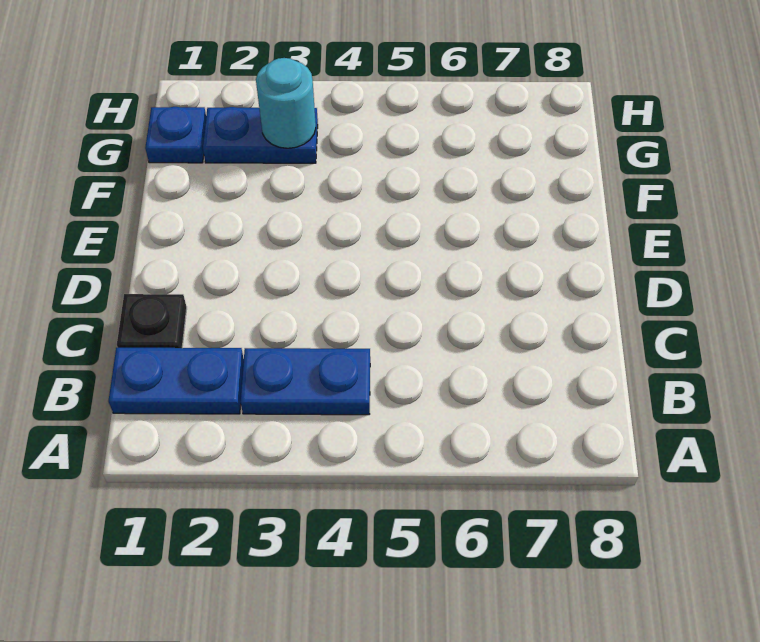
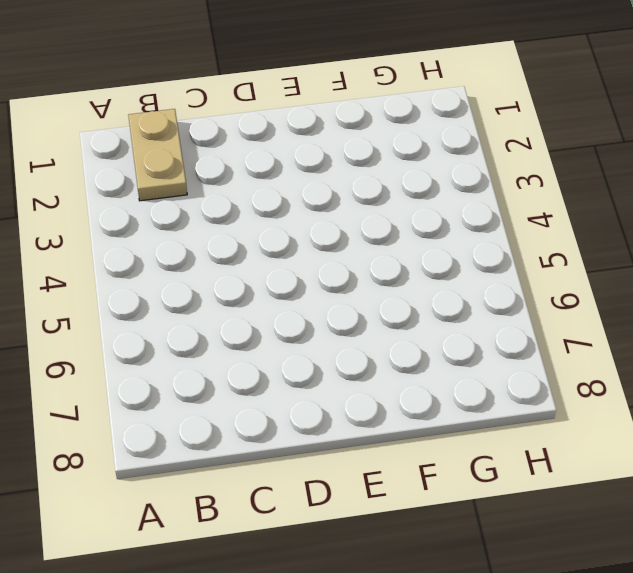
tan plate B1:B2 level 1 -> blue plate B1:B2 level 1
none -> blue plate B3:B4 level 1
none -> black plate C1 level 1

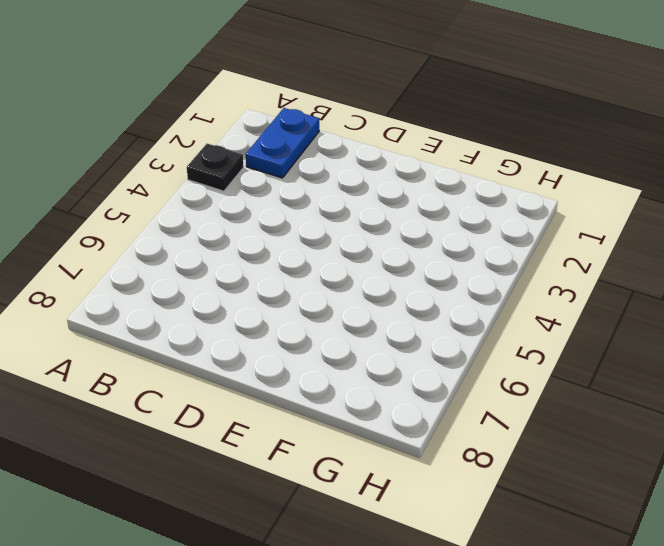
black plate A3 level 1 -> black plate C1 level 1
none -> blue plate B3:B4 level 1
none -> blue plate G1 level 1

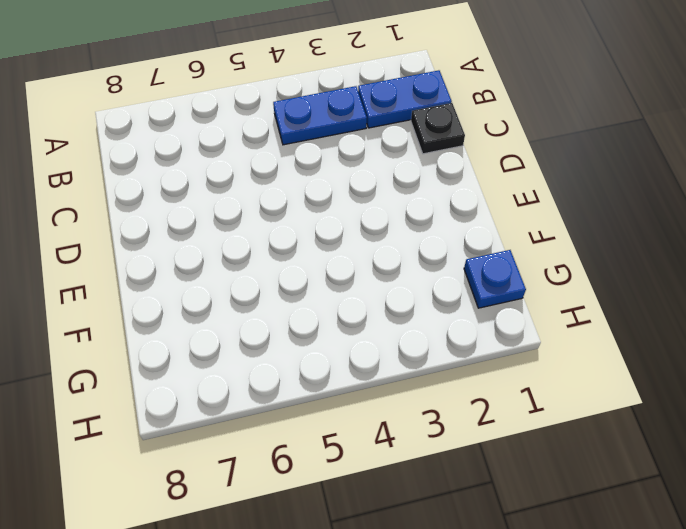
none -> blue plate G2:G3 level 1
none -> cyan round brick G3 level 2

